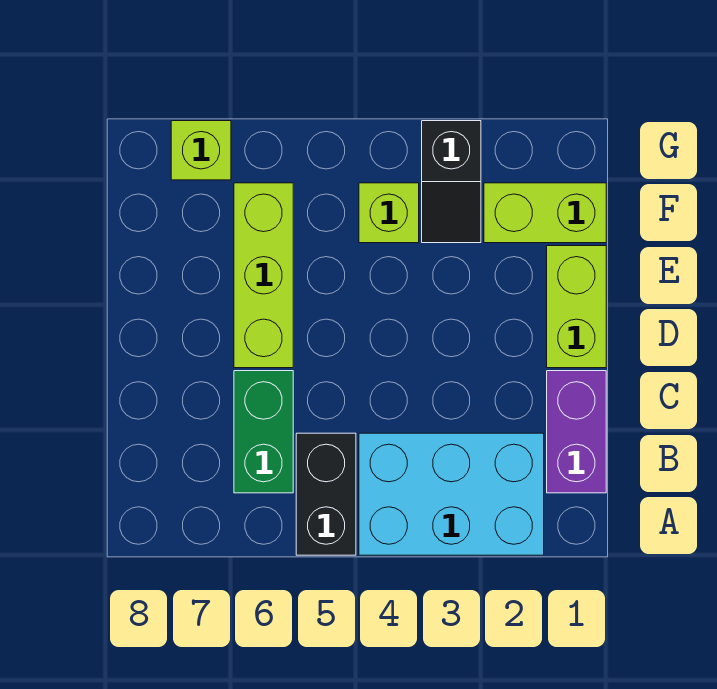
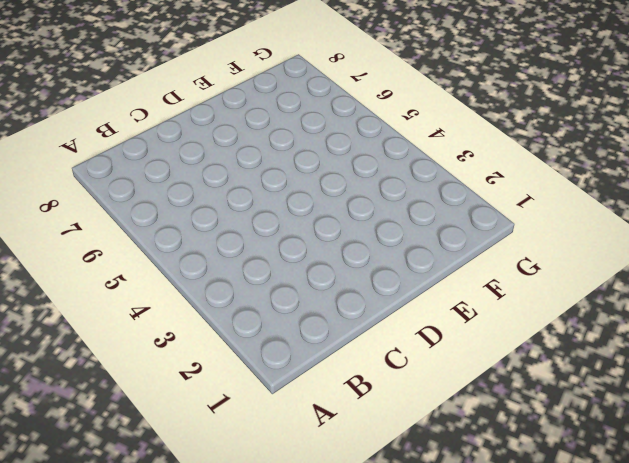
none -> cyan brick A2:B4 level 1
none -> black brick A5:B5 level 1

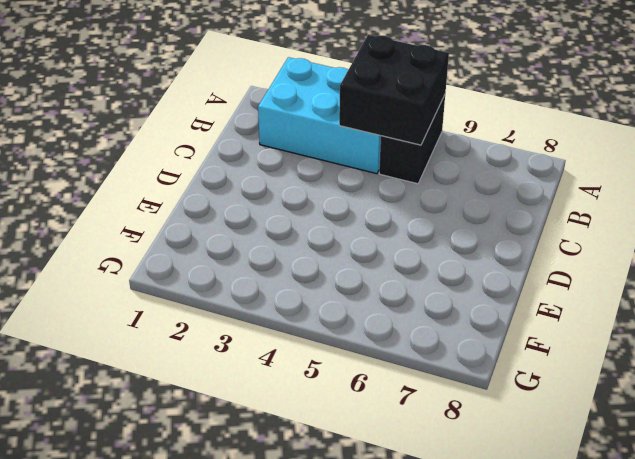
black brick A4:B5 level 2 -> none
none -> purple brick B1:C1 level 1
none -> green brick B6:C6 level 1

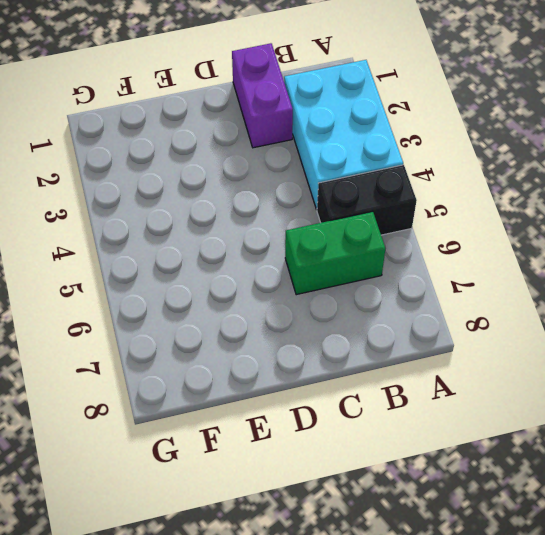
purple brick C1:C2 level 1 -> purple brick B1:C1 level 1
none -> lime brick D1:E1 level 1
none -> lime brick D6:F6 level 1

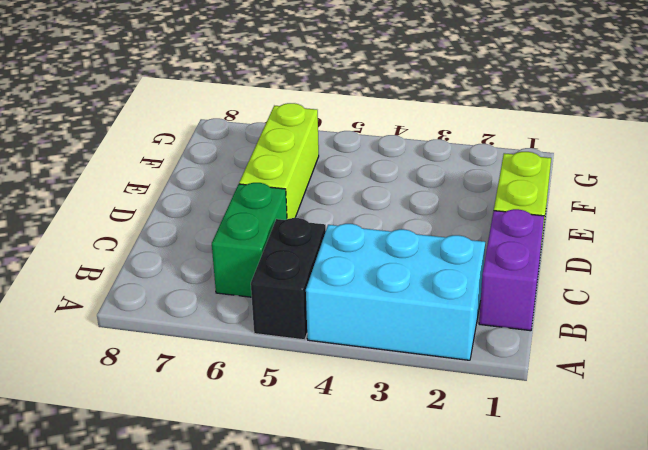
none -> lime brick F1:F2 level 1
none -> black slope F3:G3 level 1 top G

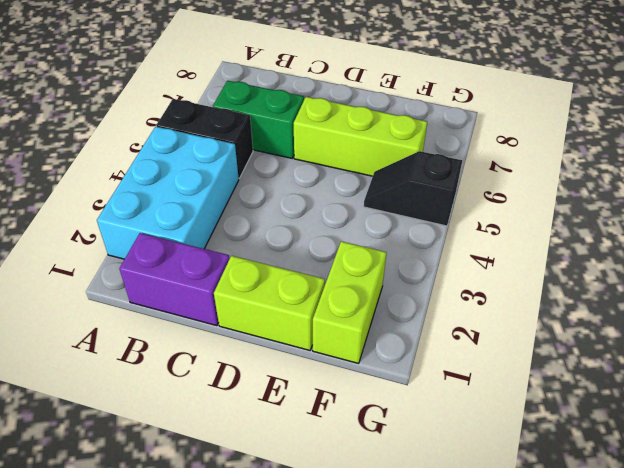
black slope F5:G5 level 1 top G -> black slope F3:G3 level 1 top G
none -> lime brick F4 level 1
none -> lime brick G7 level 1

